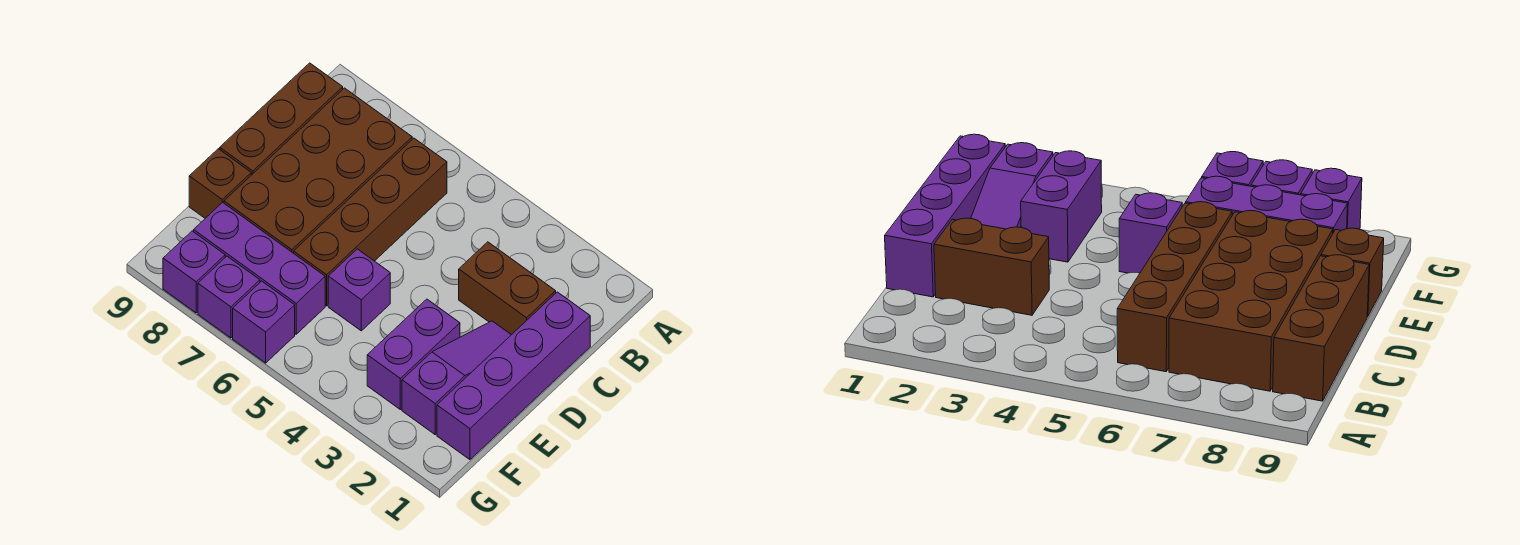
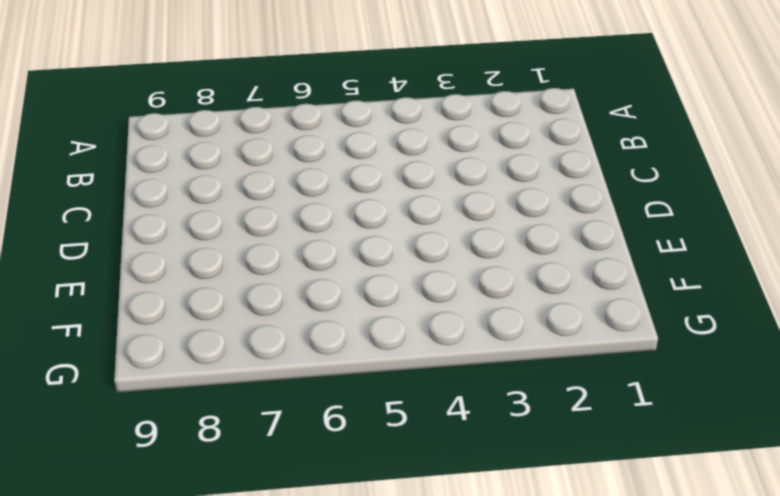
none -> brown brick B6:E6 level 1
none -> brown brick B7:E8 level 1
none -> brown brick B9:D9 level 1

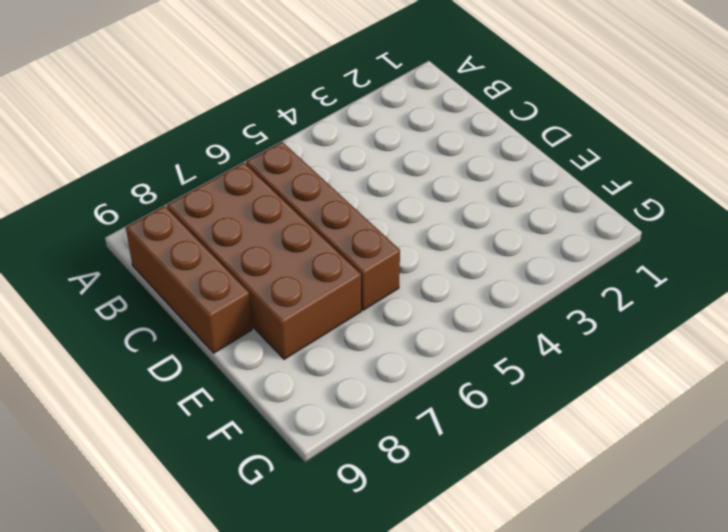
none -> purple brick C1:F1 level 1
none -> brown brick C2:C3 level 1
none -> purple slope D2:F2 level 1 top F

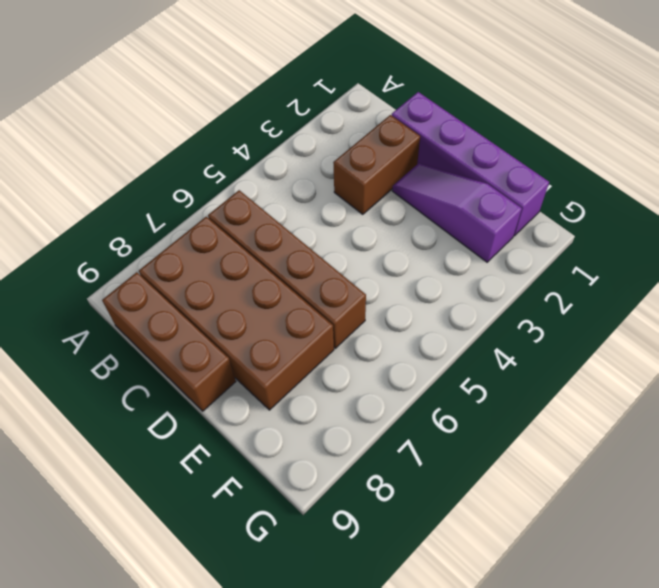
none -> purple brick E3:F3 level 1
none -> purple brick E5 level 1
none -> brown brick E9 level 1

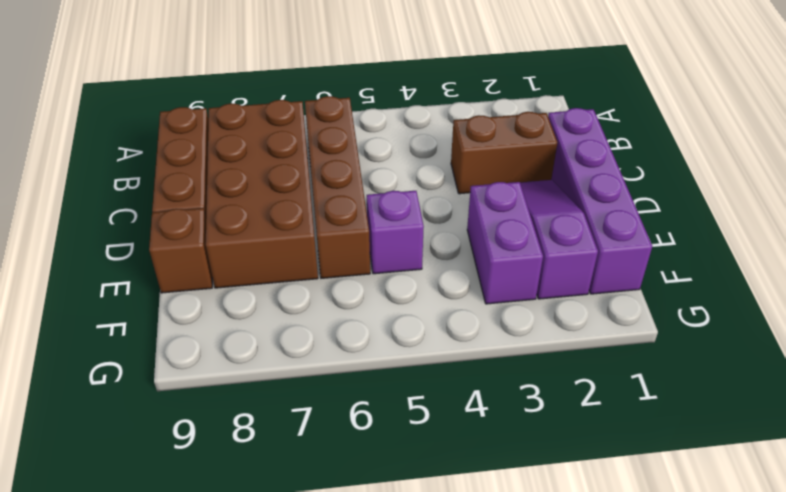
none -> purple brick F6:F8 level 1
none -> purple brick G6 level 1
none -> purple brick G7 level 1

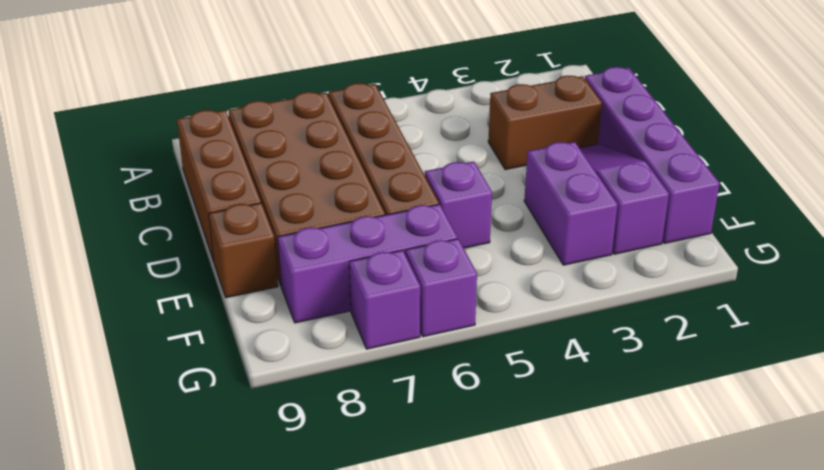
none -> purple brick G8 level 1

